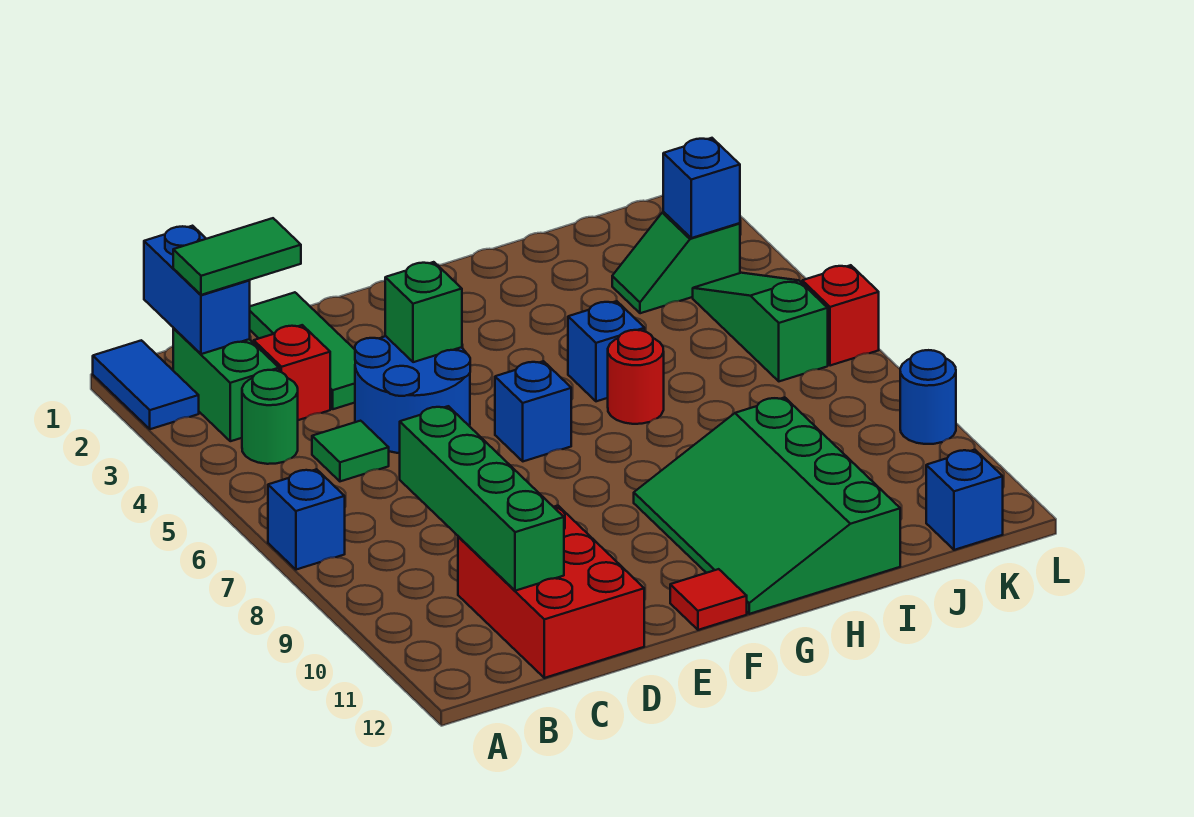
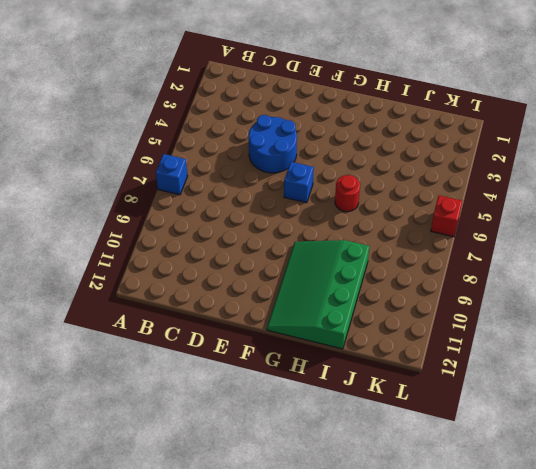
none -> blue tile A1:A2 level 1
none -> green brick B2:B3 level 1
none -> green round brick B4 level 1

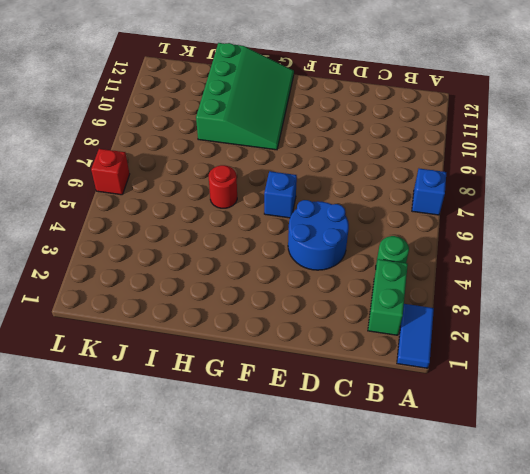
none -> red brick C3 level 1
none -> green tile C5 level 1
none -> red brick C10:D12 level 1

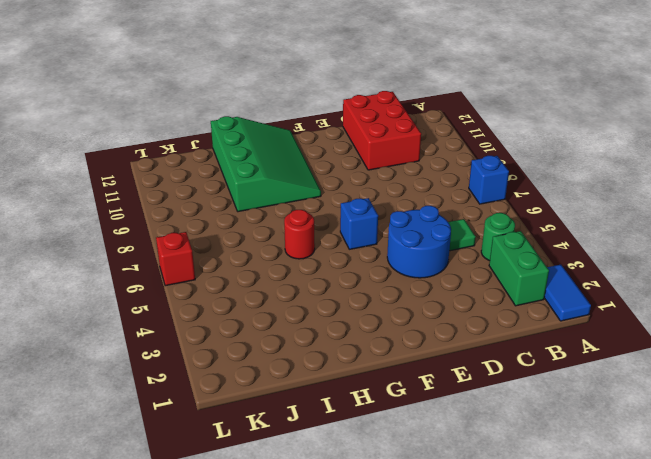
none -> red brick C3 level 1
none -> green tile D1:D3 level 1
none -> red tile F12 level 1

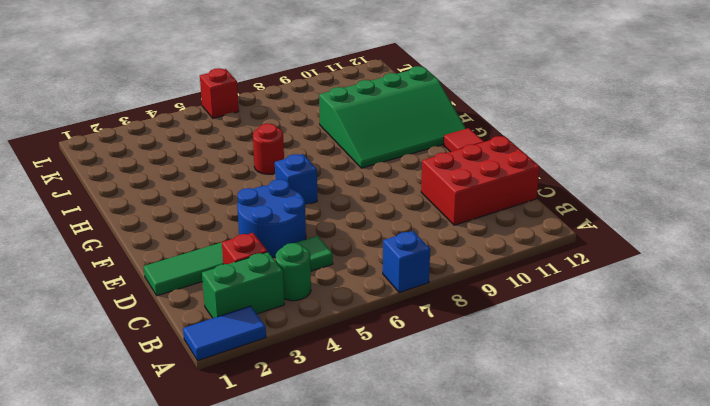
none -> blue brick H5 level 1
none -> green slope J3:K3 level 1 top K
none -> green slope K4:K6 level 1 top 6

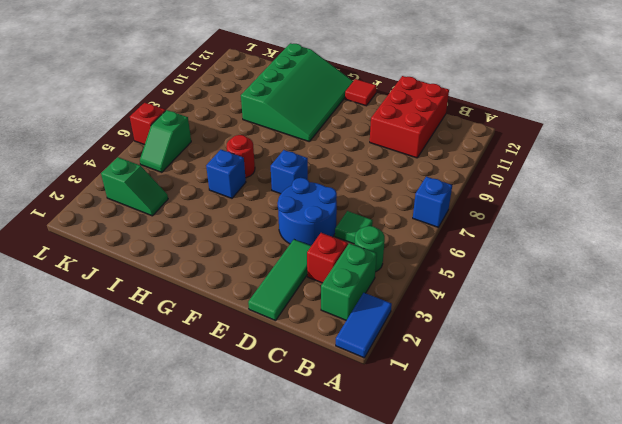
green slope K5:K6 level 1 top 6 -> green slope K4:K6 level 1 top 6
none -> blue brick K12 level 1
none -> blue round brick L9 level 1
none -> blue brick B1:B2 level 2

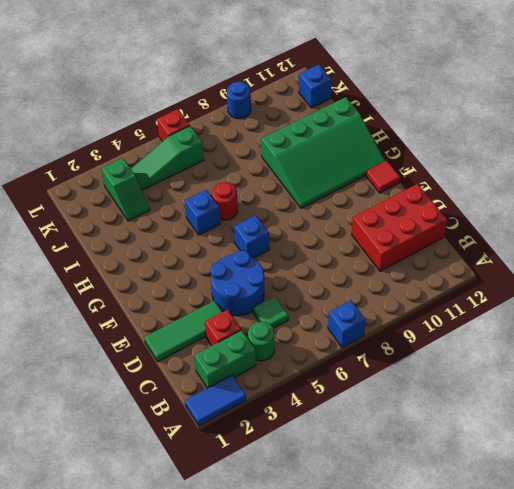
none -> blue brick B1:B2 level 2
none -> green brick C8:C11 level 2
none -> green brick E4 level 2

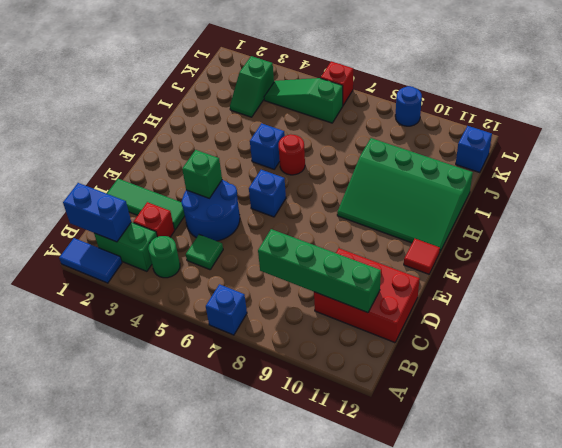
none -> blue brick K3 level 2
none -> green tile B2:C2 level 3

